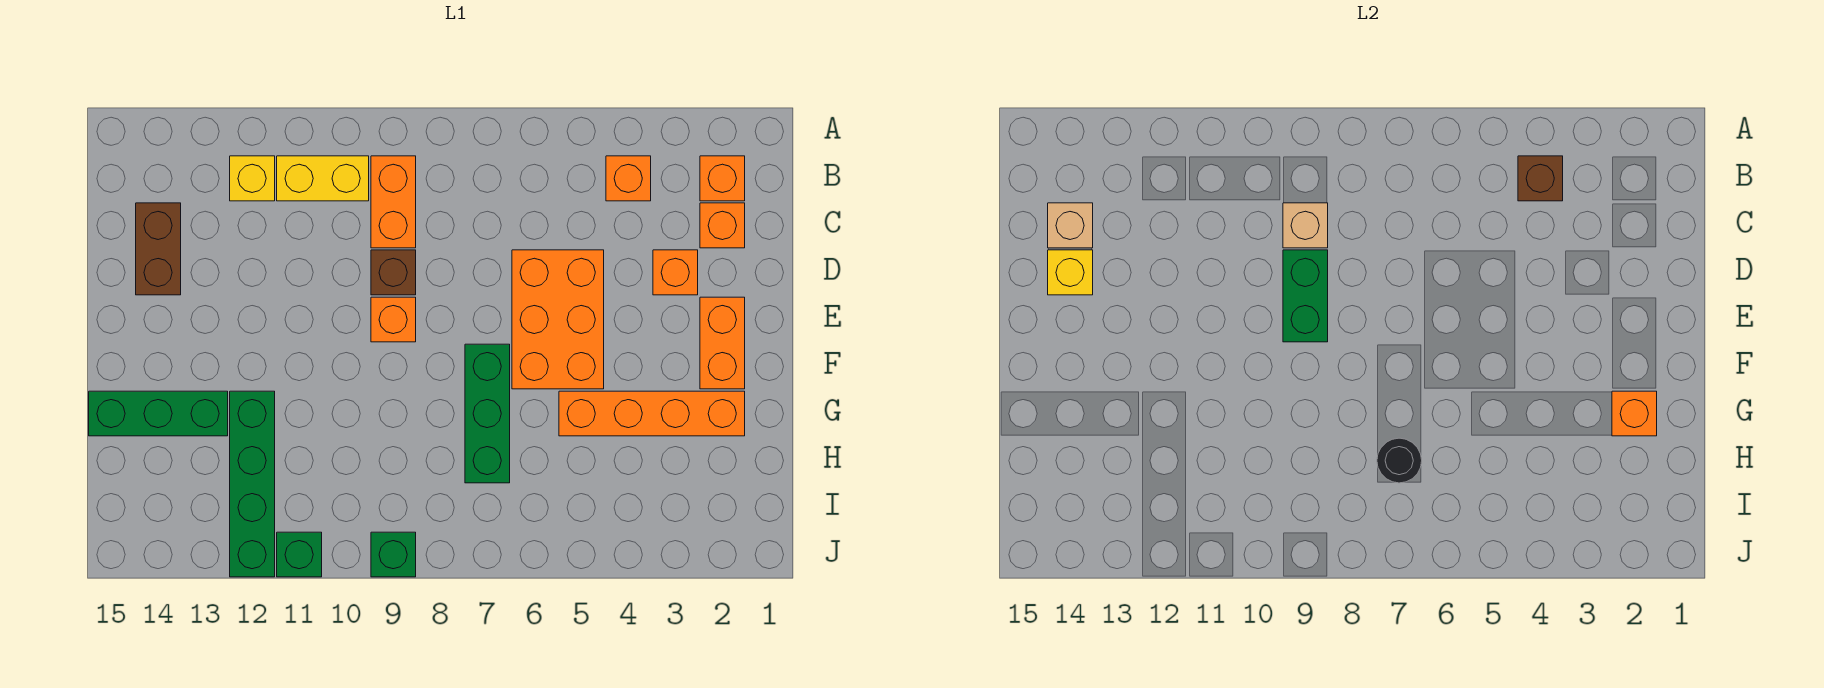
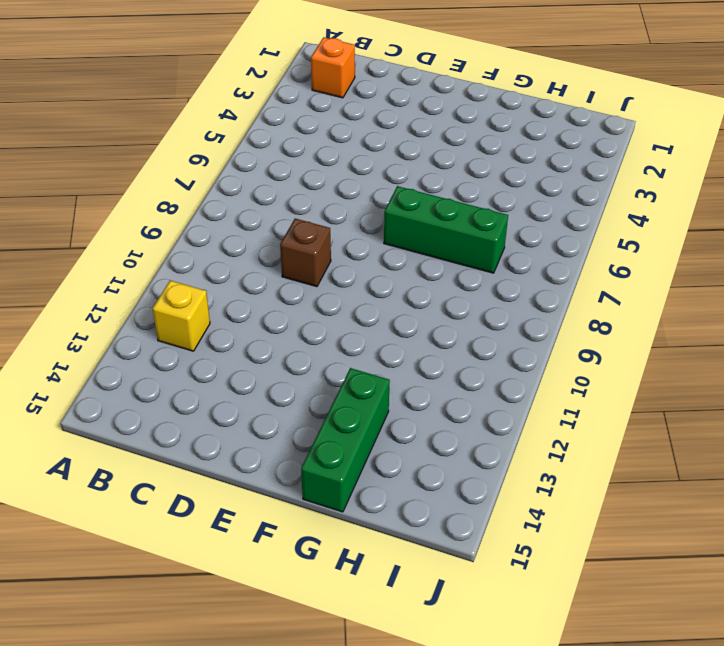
none -> orange brick B4 level 1
none -> orange brick B9:C9 level 1
none -> yellow brick B10:B11 level 1

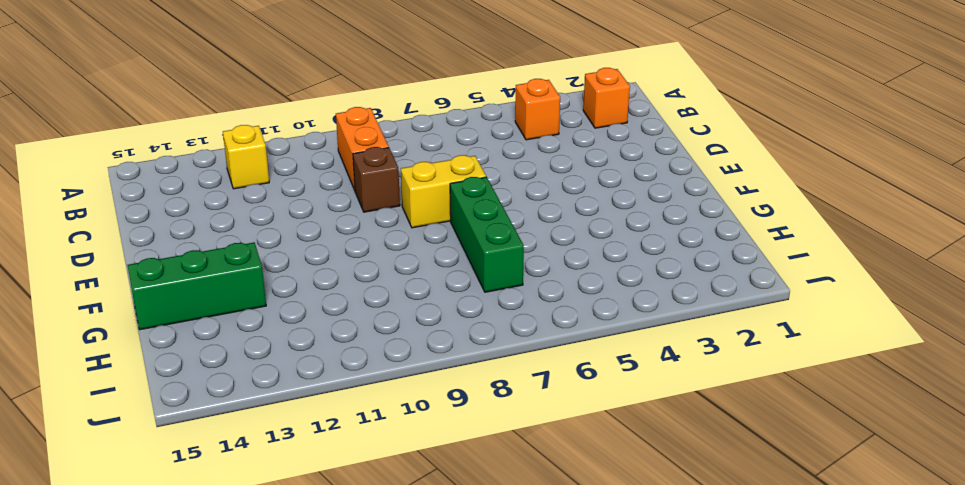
yellow brick E7:E8 level 1 -> yellow brick B10:B11 level 1
none -> orange brick C2 level 1
none -> brown brick C14:D14 level 1
none -> orange brick D3 level 1

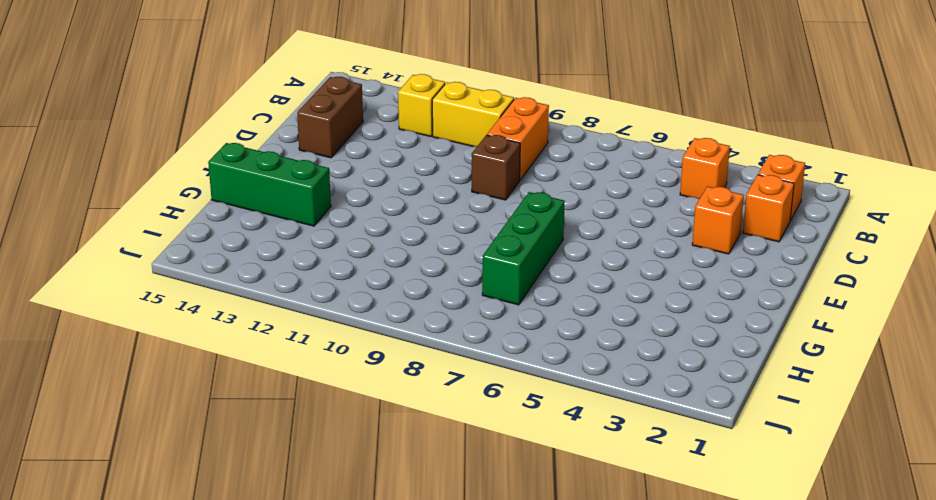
none -> orange brick D5:F6 level 1
none -> orange brick E2:F2 level 1
none -> orange brick E9 level 1

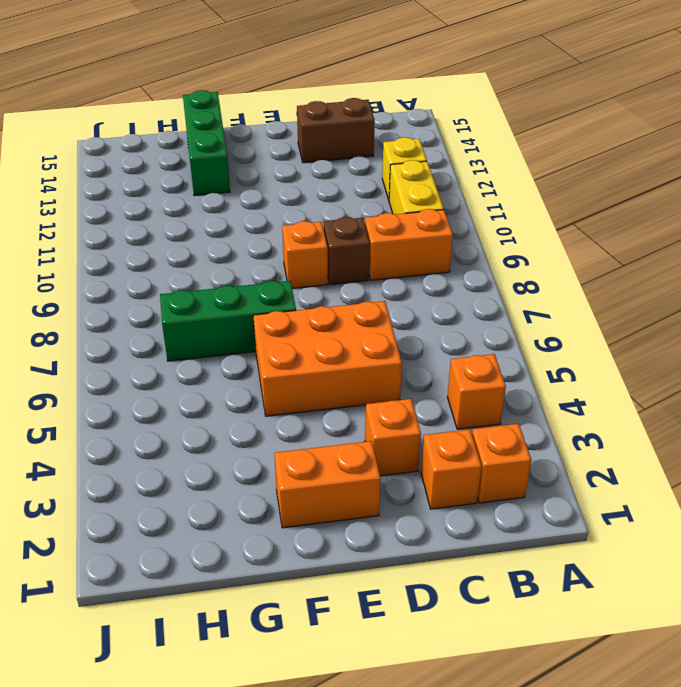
none -> orange brick G2:G5 level 1
none -> green brick G12:J12 level 1
none -> green brick J9 level 1

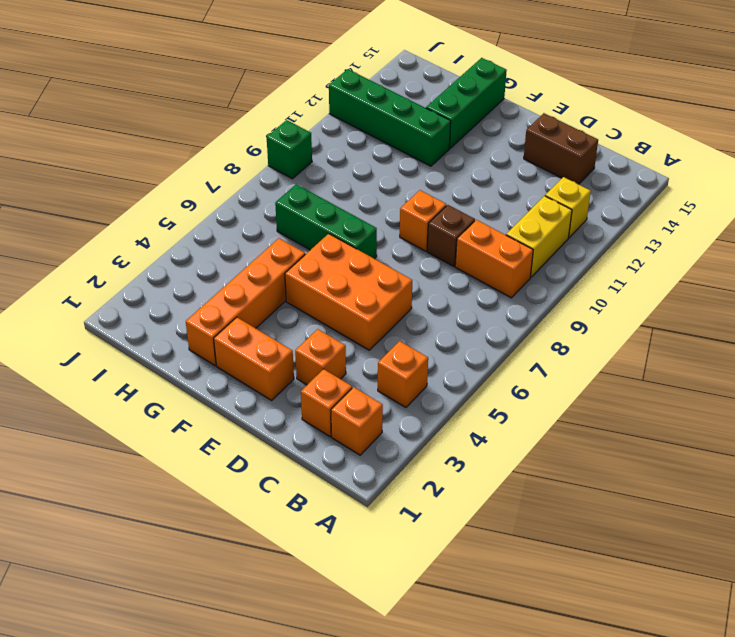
none -> green brick J11 level 1
none -> brown brick B4 level 2
none -> tan brick C9 level 2

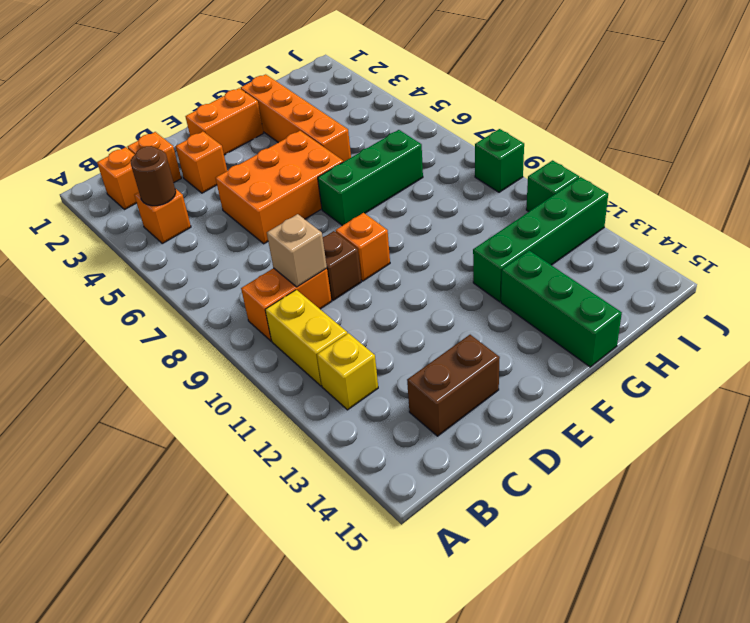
brown round brick B4 level 2 -> brown brick B4 level 2
none -> tan brick C14 level 2
none -> green brick D9:E9 level 2
none -> yellow brick D14 level 2

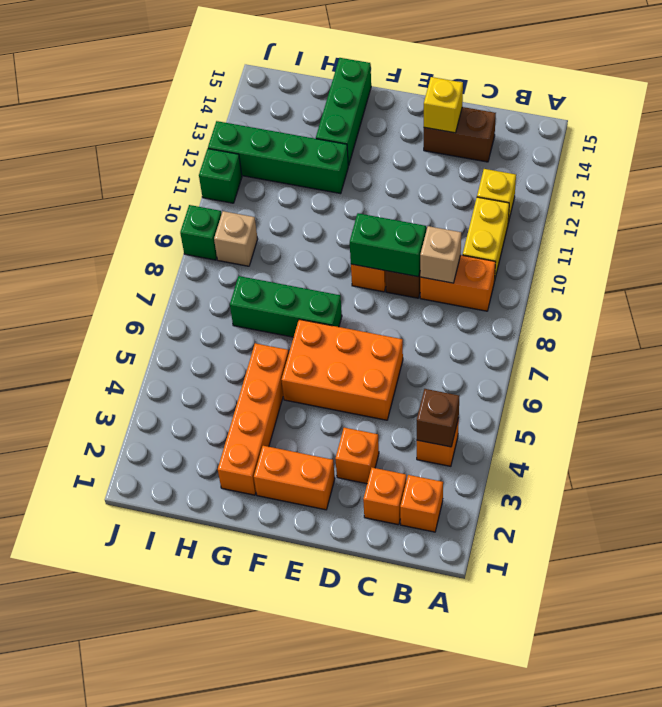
tan brick I9 level 1 -> tan brick C14 level 2
none -> orange brick G2 level 2
none -> black round brick H7 level 2

